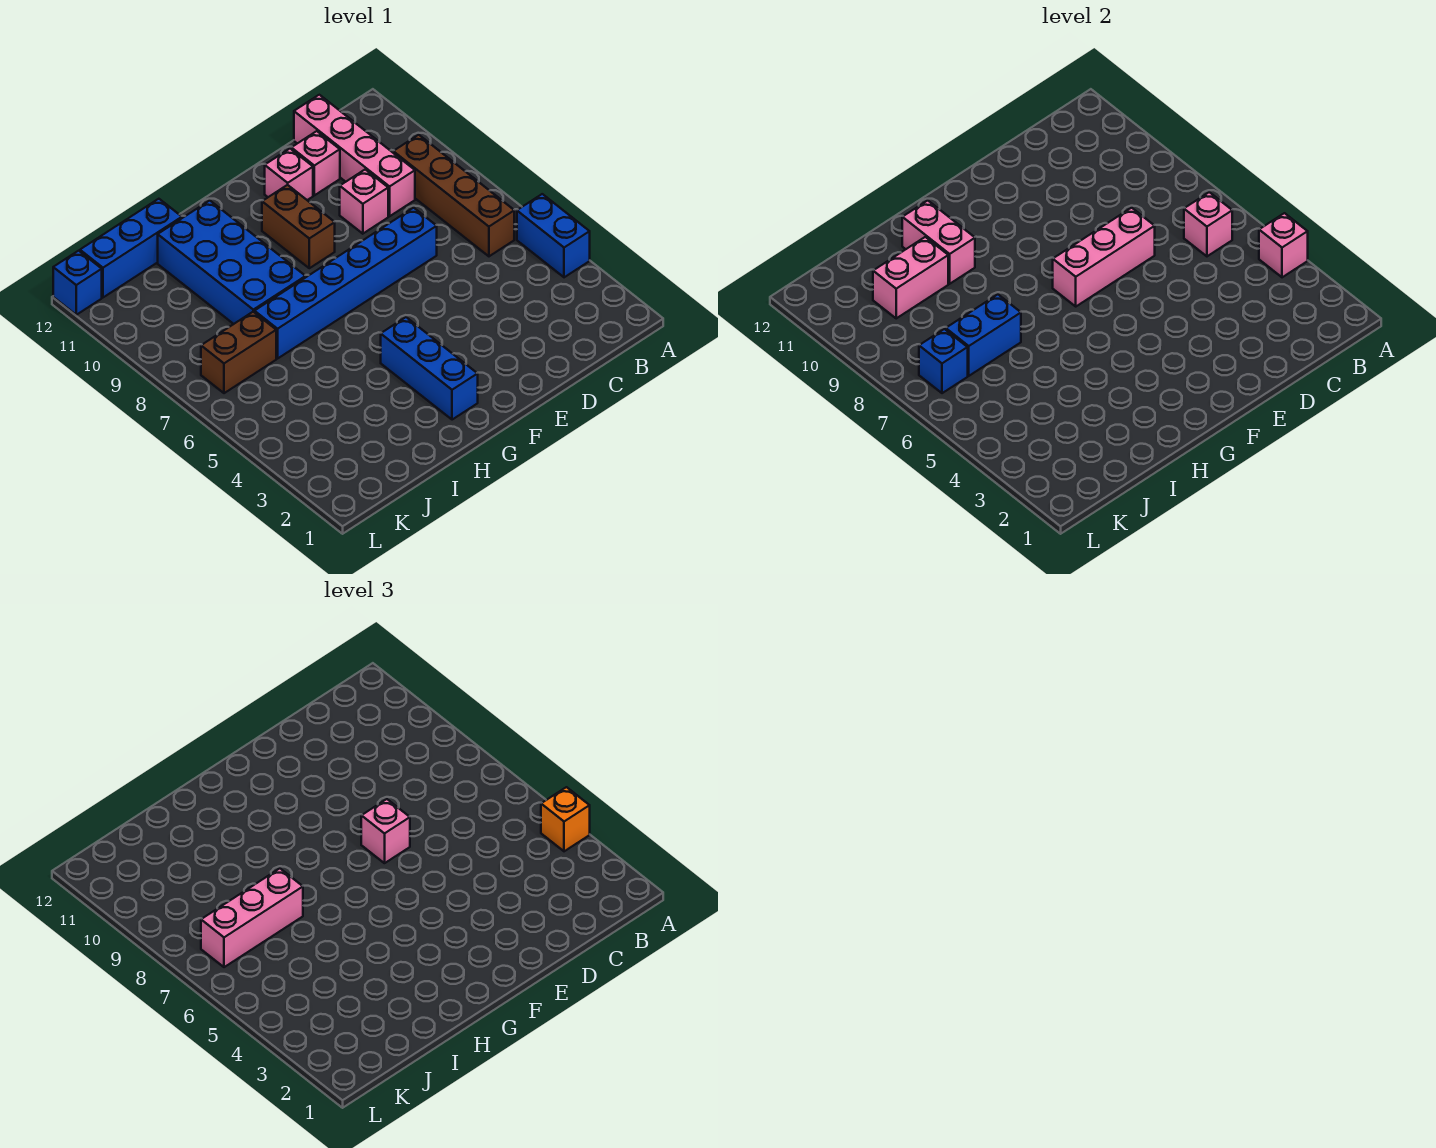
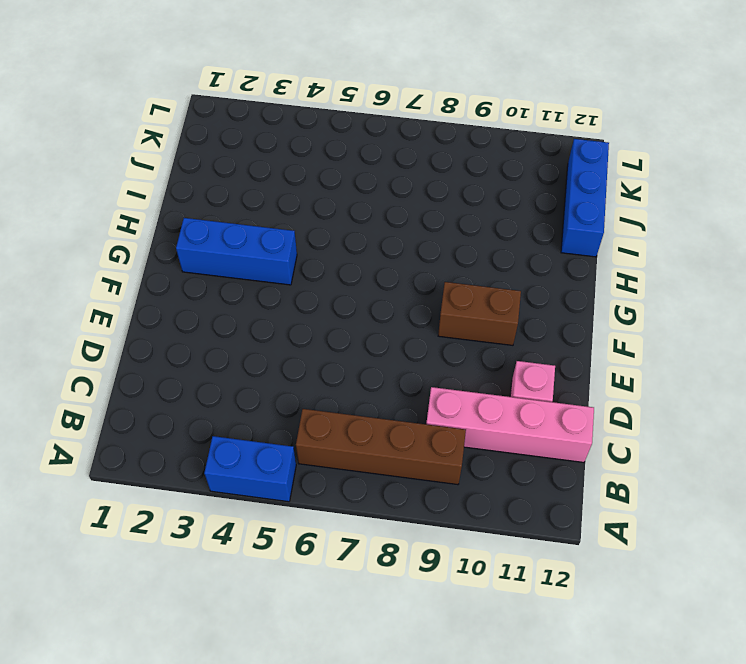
none -> blue brick D7:I7 level 1
none -> pink brick D9 level 1
none -> pink brick E11 level 1

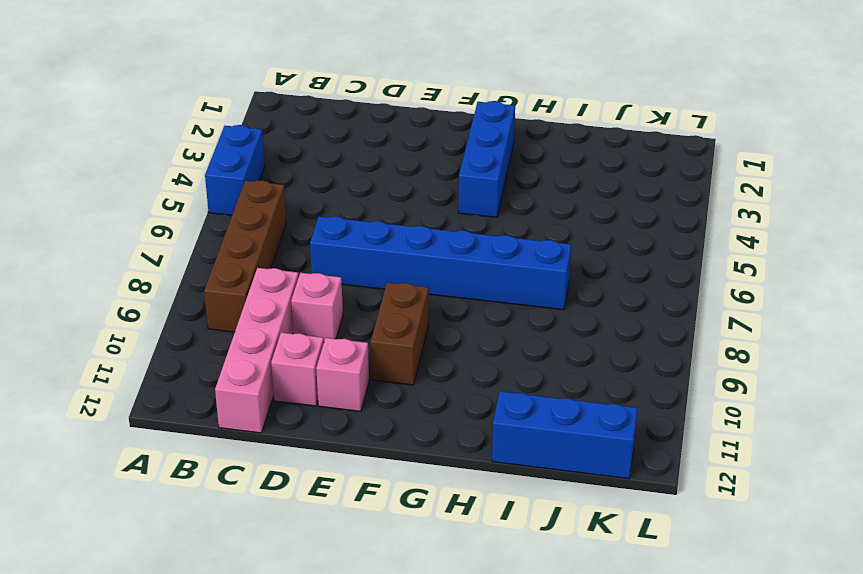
none -> blue brick H8:I11 level 1
none -> brown brick J7:K7 level 1
none -> blue brick L12 level 1

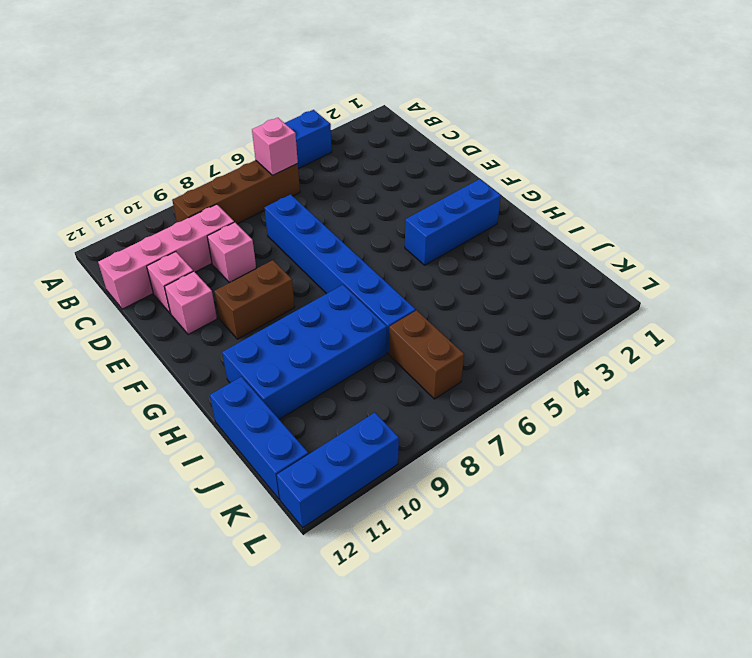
blue brick L10:L12 level 1 -> blue brick L12 level 1
none -> pink brick A4 level 2
none -> pink brick D7:F7 level 2
none -> pink brick H10:H11 level 2

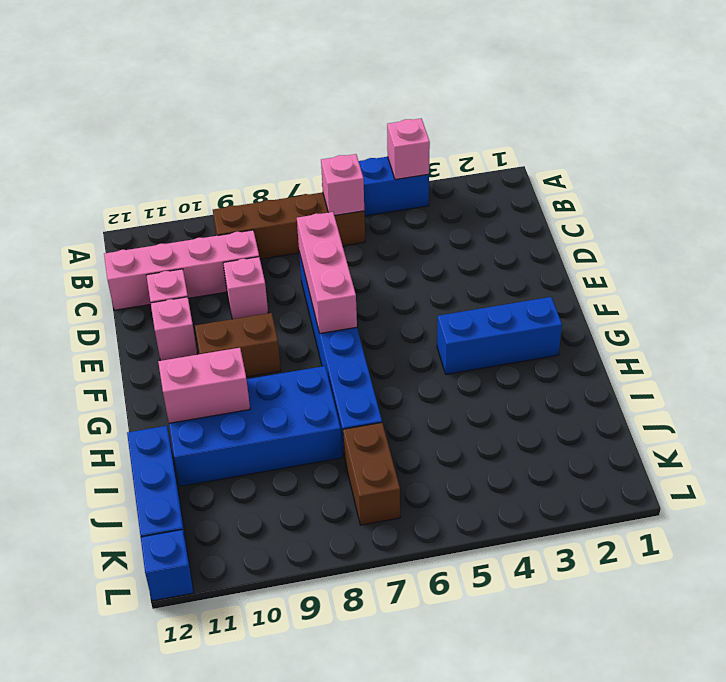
none -> blue brick I7:J7 level 2
none -> pink brick I10:J10 level 2
none -> blue brick K7 level 2

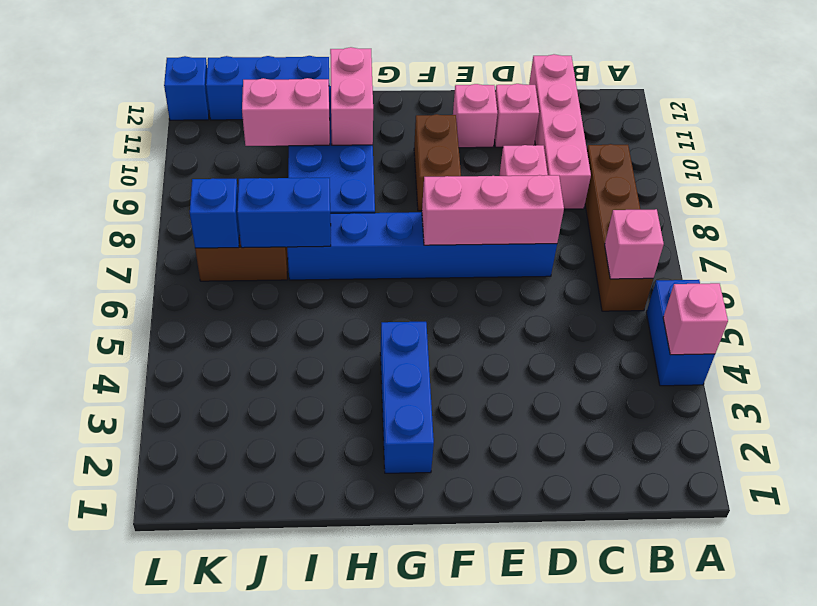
none -> orange brick A4 level 3
none -> pink brick E7 level 3
none -> pink brick I7:K7 level 3

